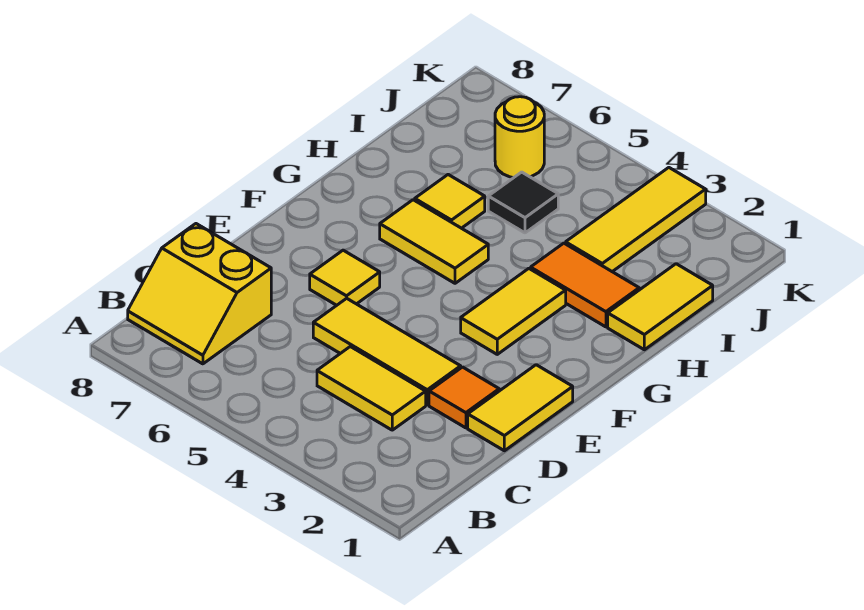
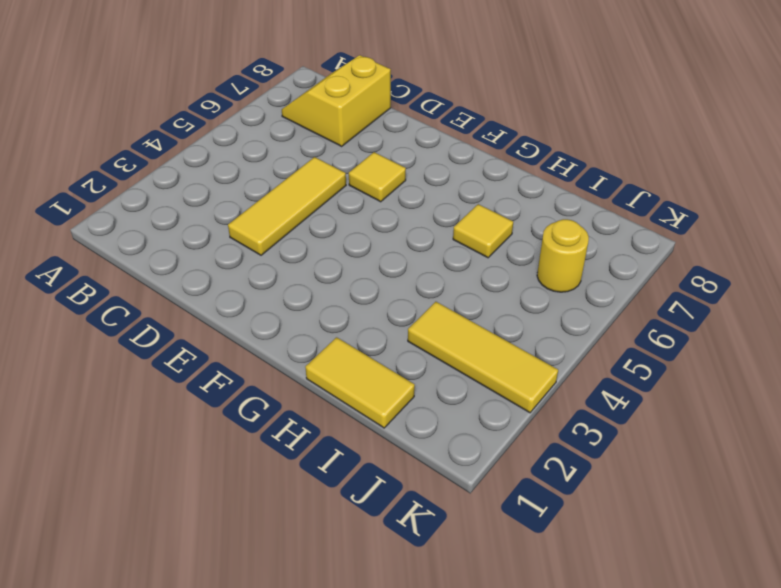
none -> yellow tile C3:C4 level 1
none -> yellow tile D1:E1 level 1
none -> orange tile D2 level 1

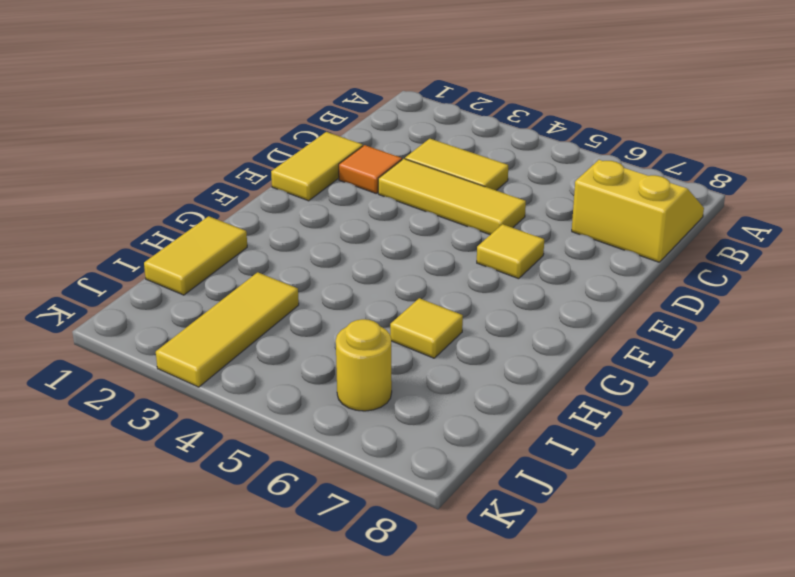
none -> yellow tile F3:G3 level 1
none -> yellow tile G5:G6 level 1
none -> orange tile H2:H3 level 1

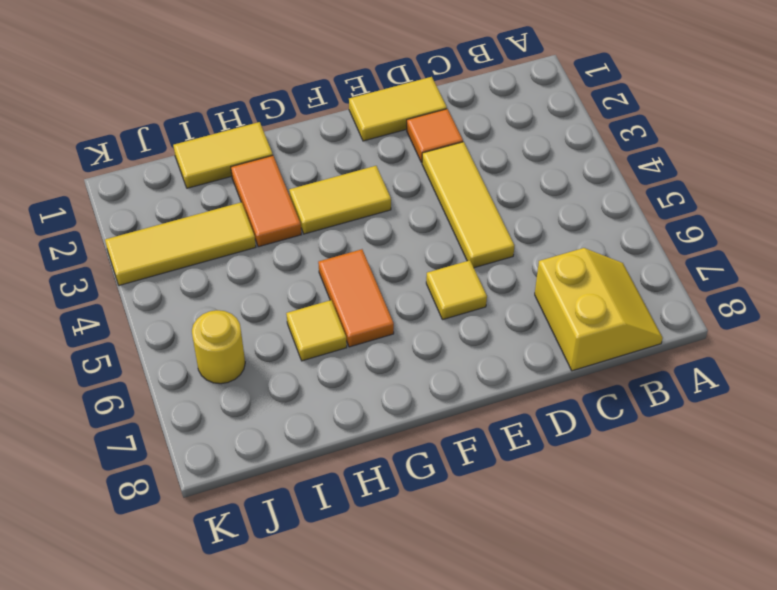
orange tile G5:G6 level 1 -> yellow tile G5:G6 level 1
none -> yellow tile C3:C4 level 1
none -> black tile I5 level 1

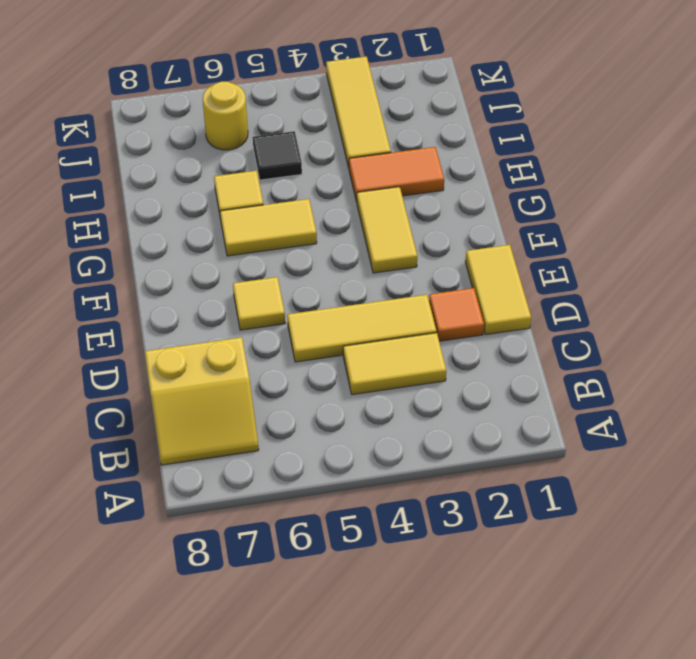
none -> yellow tile H1:I1 level 1

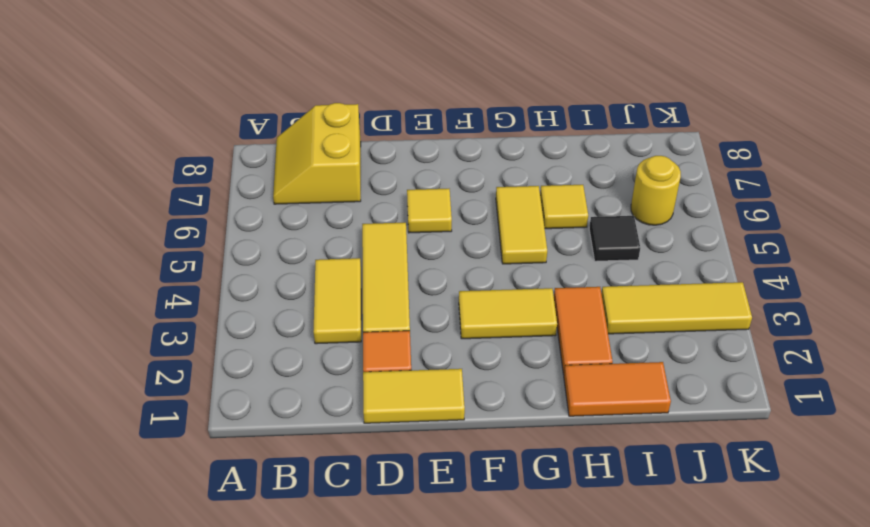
orange tile H1:I1 level 1 -> yellow tile H1:I1 level 1

